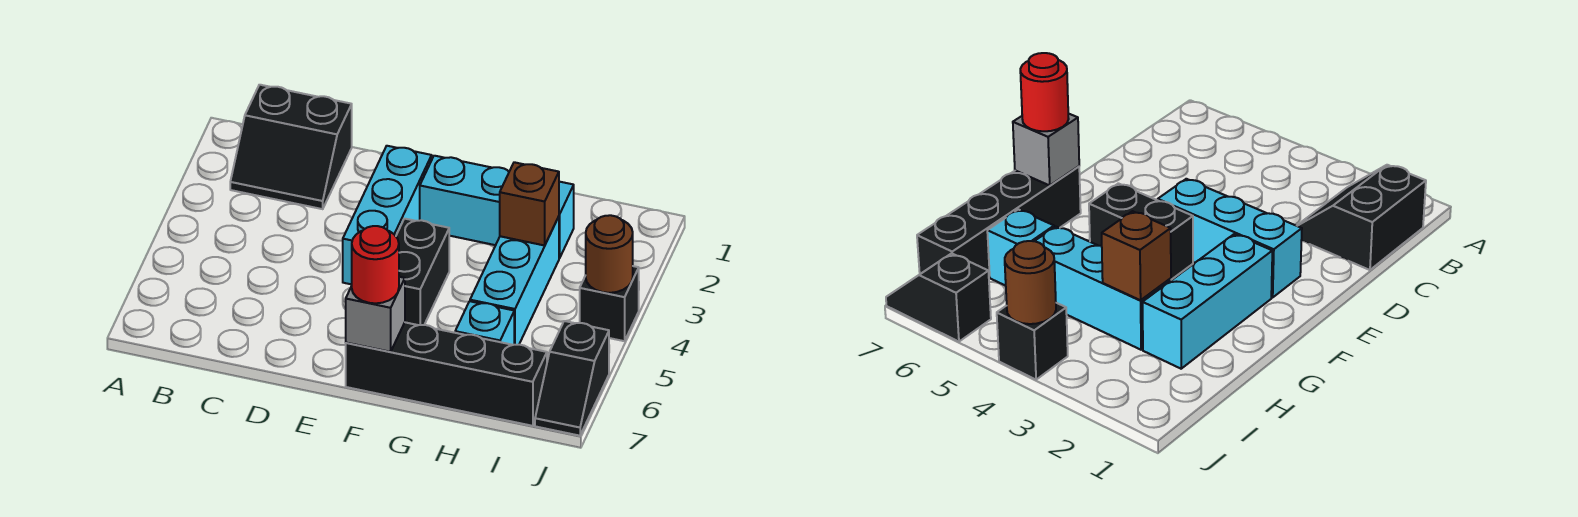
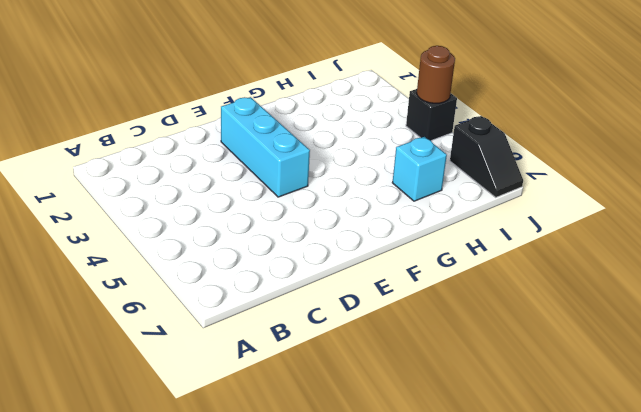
none -> black slope B1:C2 level 1 top 1
none -> cyan brick F2:H2 level 1
none -> black brick F4:F5 level 1

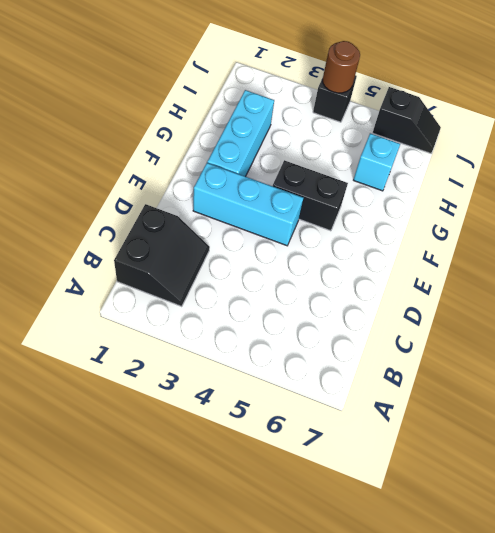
none -> black brick F7:I7 level 1
none -> cyan brick H3:H5 level 1
none -> grey brick F7 level 2

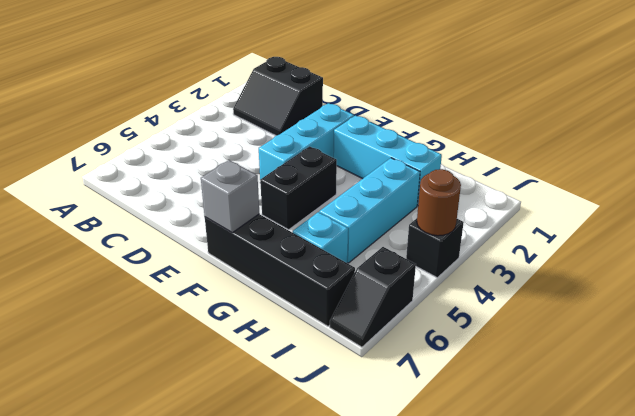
none -> brown brick H3 level 2
none -> red round brick F7 level 3

